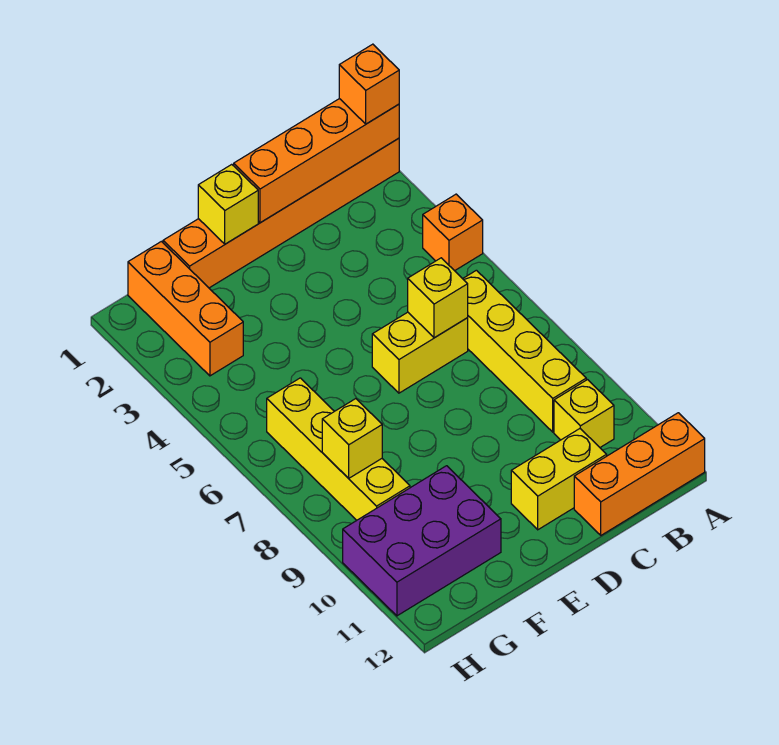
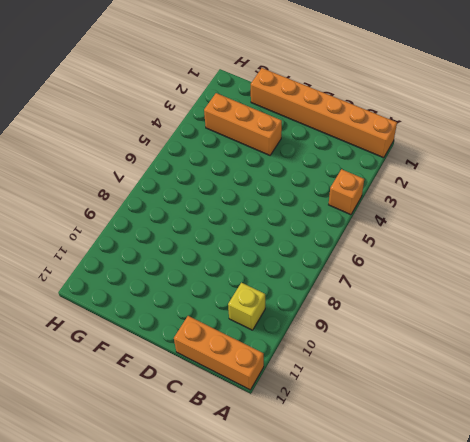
orange brick E3:G3 level 1 -> orange brick G1:G3 level 1
none -> yellow brick B6:B9 level 1
none -> yellow brick C6:D6 level 1
none -> yellow brick C11:D11 level 1

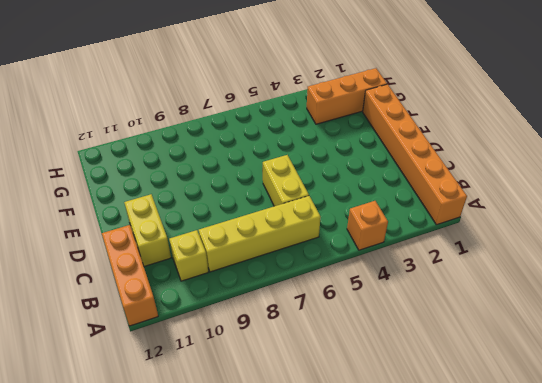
none -> purple brick F10:H11 level 1
none -> yellow brick G6:G9 level 1
none -> orange brick A1:D1 level 2

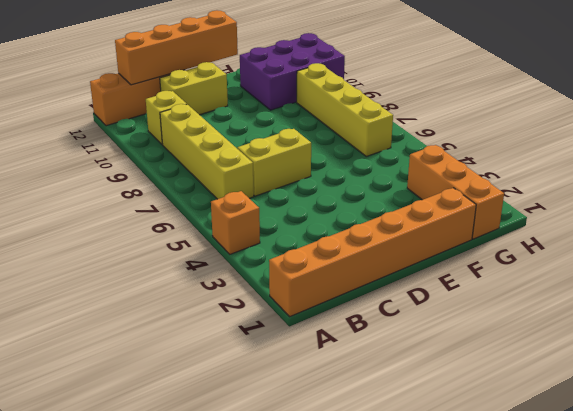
orange brick B12:E12 level 2 -> orange brick A1:D1 level 2
none -> yellow brick C6 level 2
none -> yellow brick E1 level 2
none -> yellow brick G8 level 2

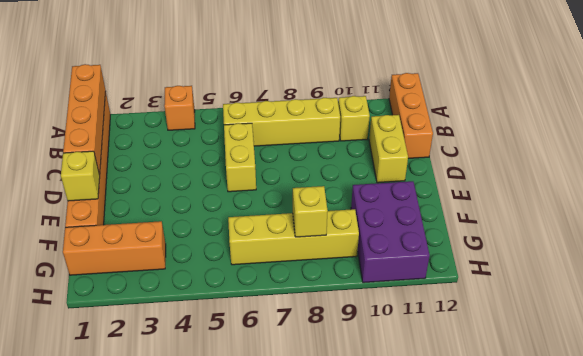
none -> yellow brick C6 level 2
none -> orange brick A1 level 3

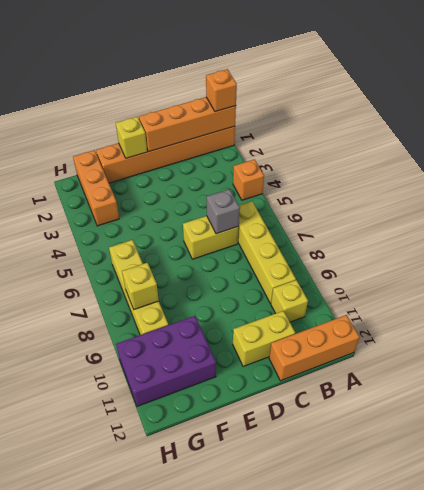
grey brick C6 level 2 -> yellow brick C6 level 2

